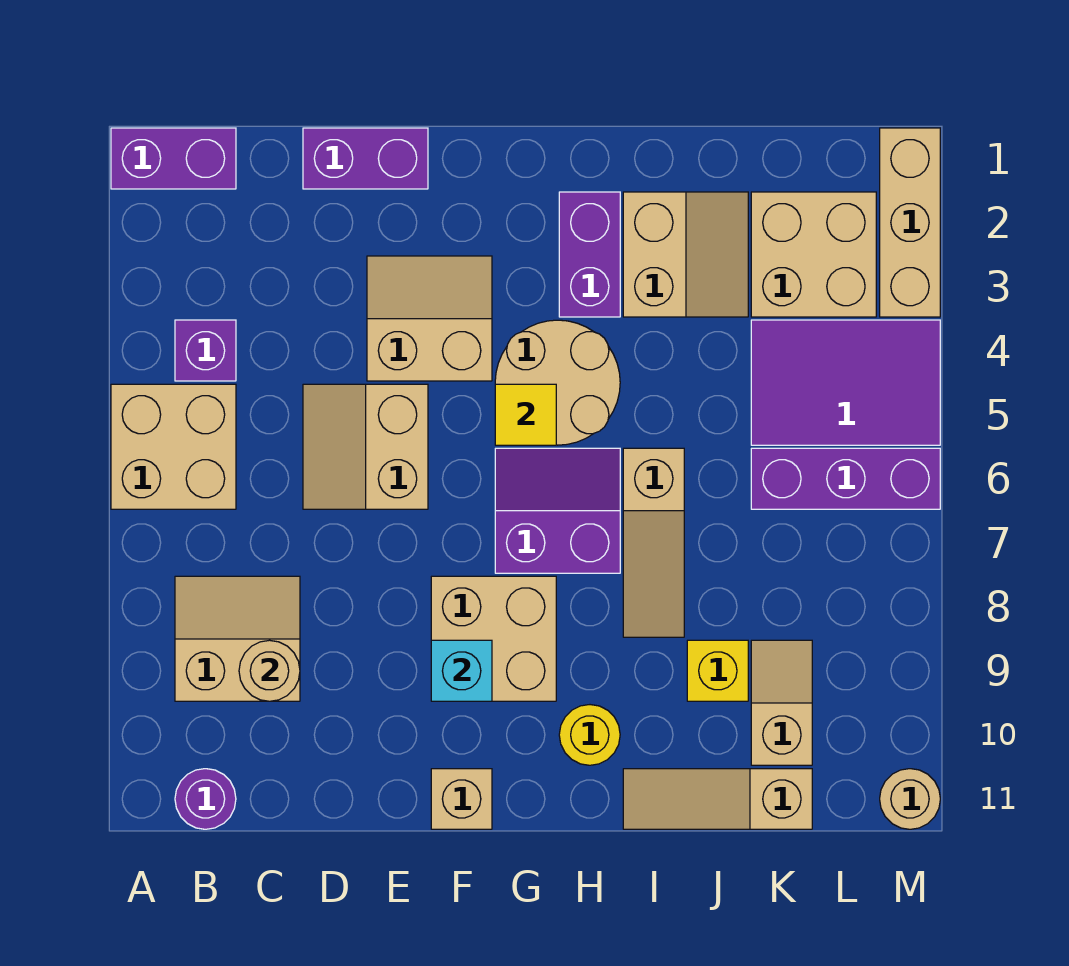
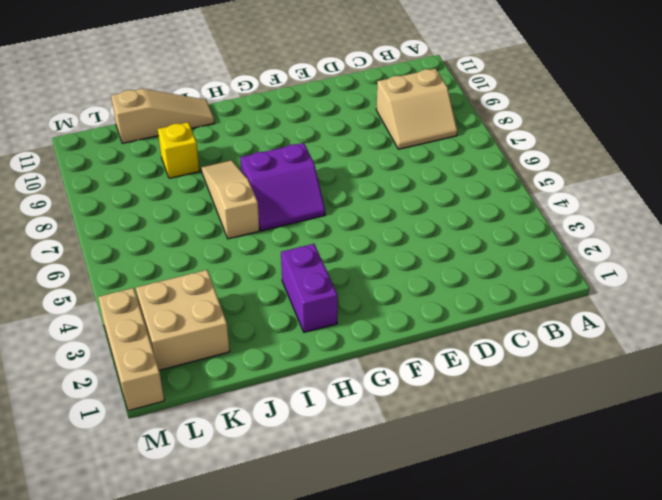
none -> purple brick A1:B1 level 1
none -> tan brick A5:B6 level 1
none -> purple brick B4 level 1

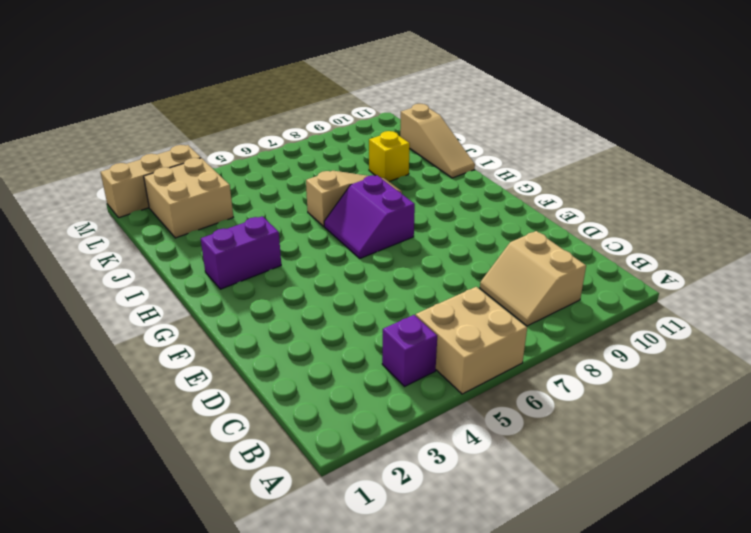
none -> purple brick A1:B1 level 1
none -> purple round brick B11 level 1
none -> purple brick D1:E1 level 1

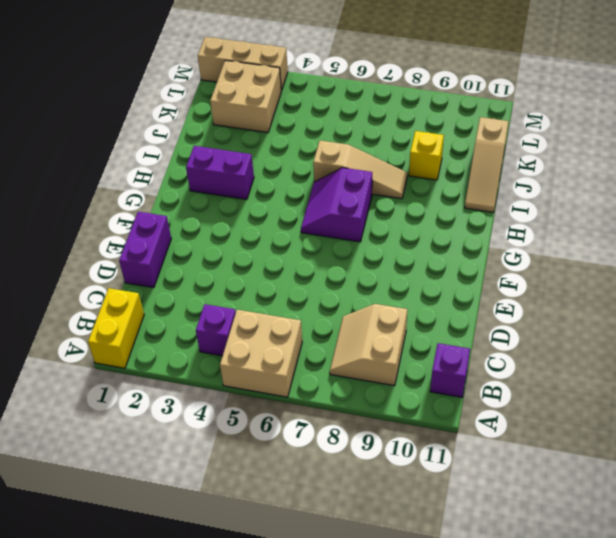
yellow brick A1:B1 level 1 -> purple brick A1:B1 level 1
purple brick B11 level 1 -> purple round brick B11 level 1
none -> tan slope D5:E6 level 1 top E
none -> tan slope E3:F4 level 1 top 4
none -> tan brick F8:G9 level 1

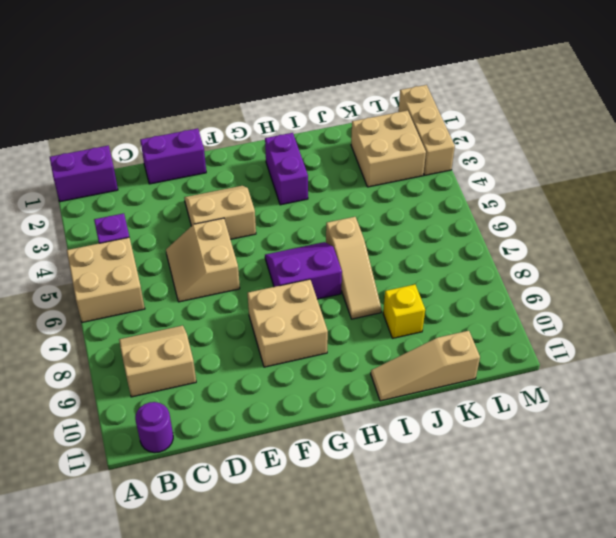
none -> tan brick F11 level 1
none -> tan round brick G4:H5 level 1
none -> yellow round brick H10 level 1

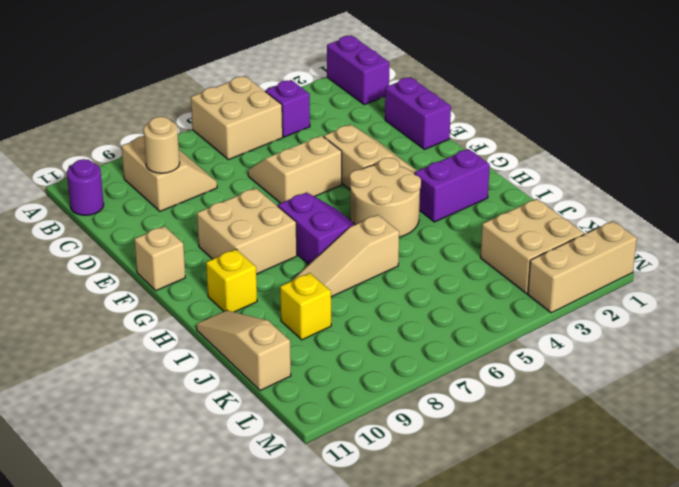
yellow brick H10 level 1 -> yellow round brick H10 level 1
none -> tan slope I2:J3 level 1 top I
none -> purple tile K4:M5 level 1
none -> purple brick K6:M6 level 1

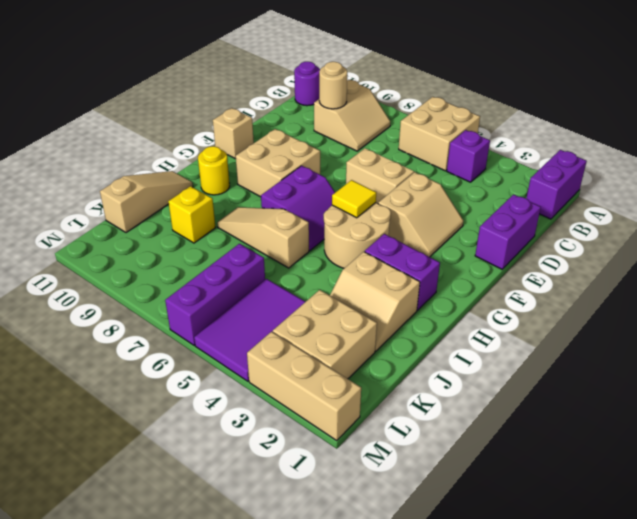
none -> tan slope K9:K10 level 1 top 10
none -> tan round brick M11 level 1
none -> cyan brick F9 level 2

